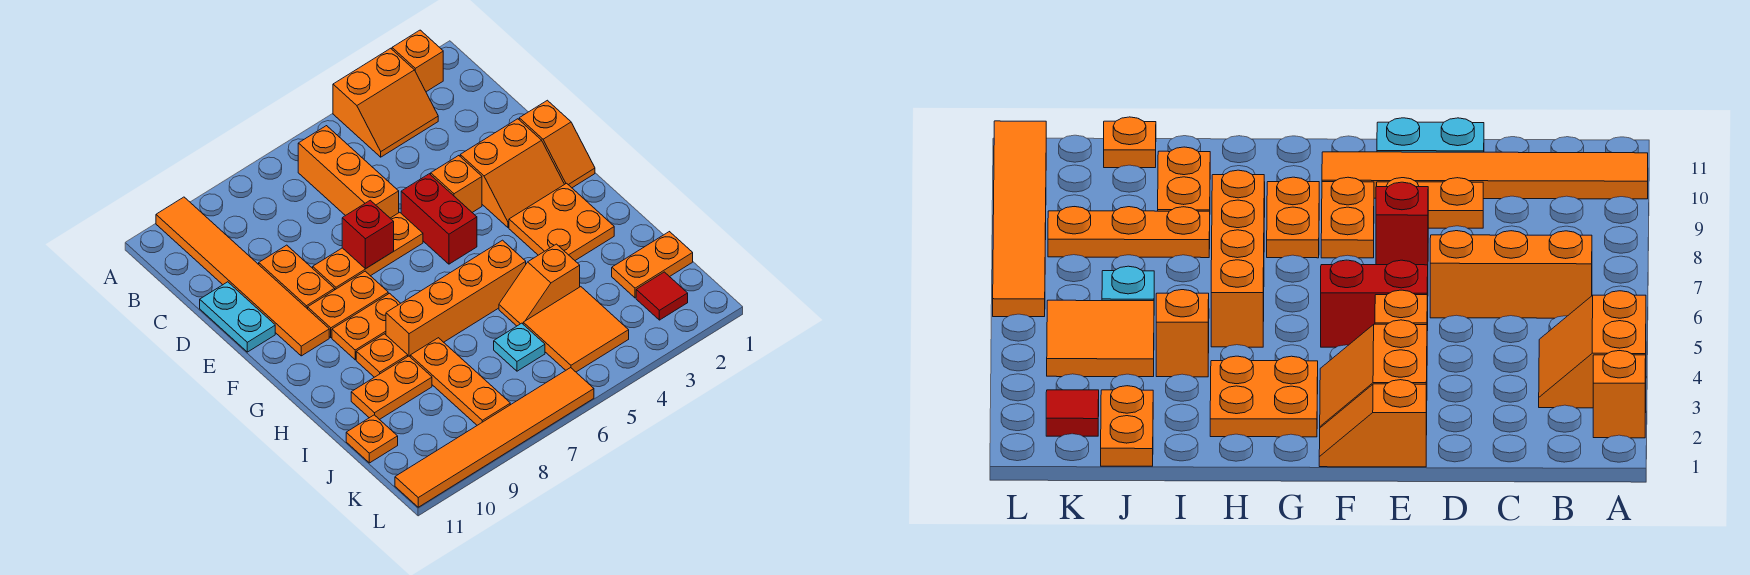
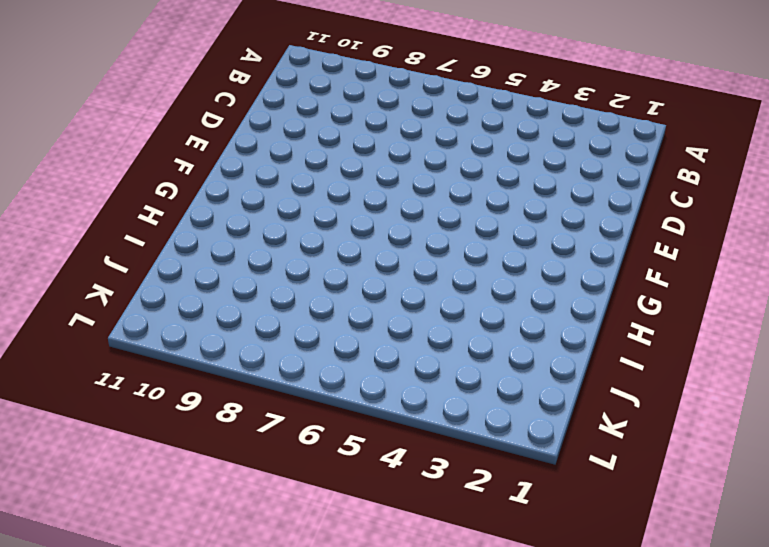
none -> orange brick A2 level 1
none -> orange slope A3:B4 level 1 top A
none -> orange tile A10:F10 level 1

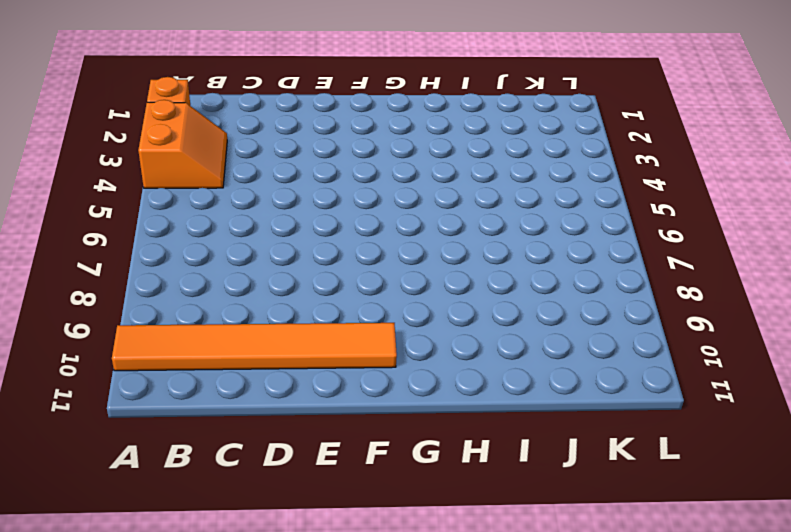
none -> orange brick B6:D6 level 1
none -> orange plate D9:E9 level 1
none -> cyan plate D11:E11 level 1

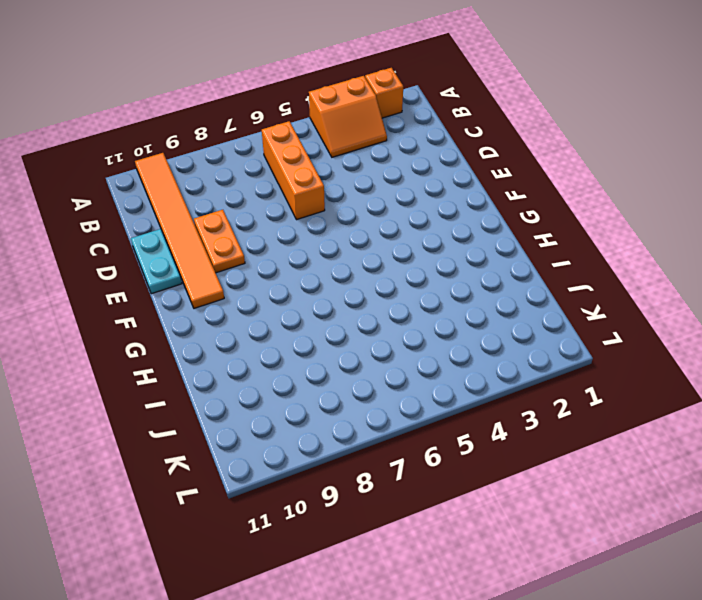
none -> orange slope E1:F1 level 1 top E
none -> orange slope E2:F3 level 1 top E
none -> orange brick E4 level 1

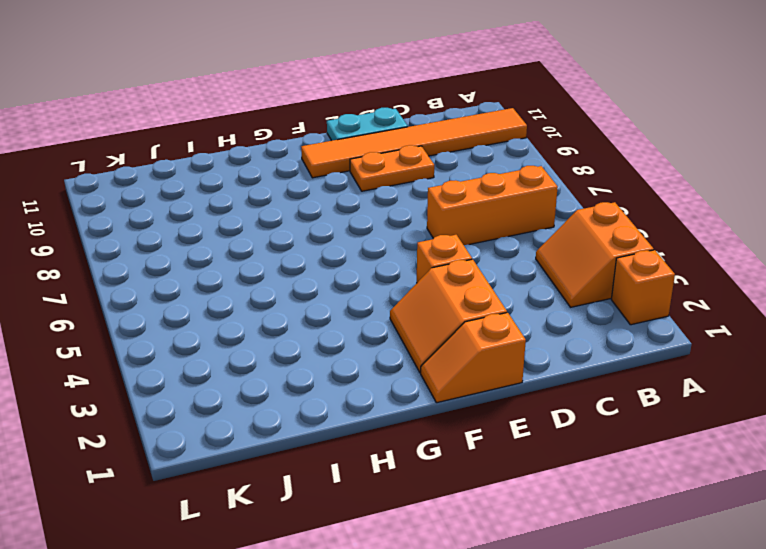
none -> red brick E5:F5 level 1
none -> orange plate E6:E8 level 1
none -> orange plate F8:F9 level 1

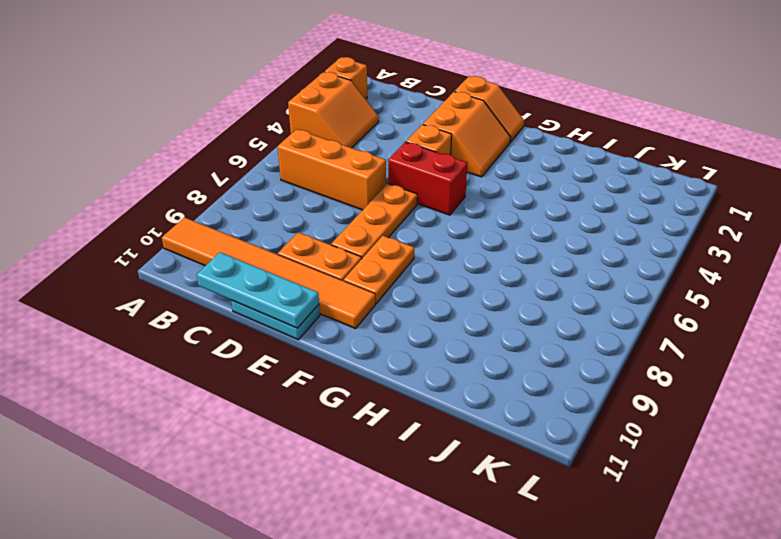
cyan plate C11:E11 level 2 -> none
none -> orange plate G2:H3 level 1
none -> orange plate G8:G9 level 1
none -> orange brick H5:H8 level 1

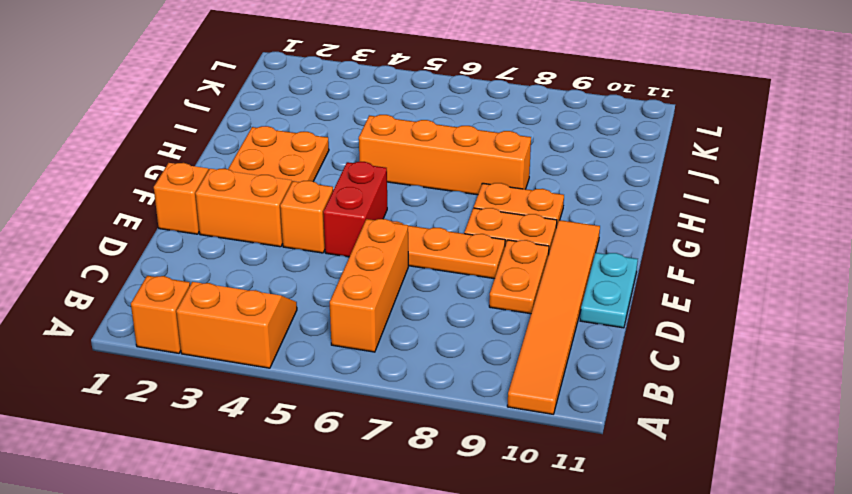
none -> orange plate H9 level 1
none -> orange slope I4:I5 level 1 top 4
none -> orange plate I8:K8 level 1

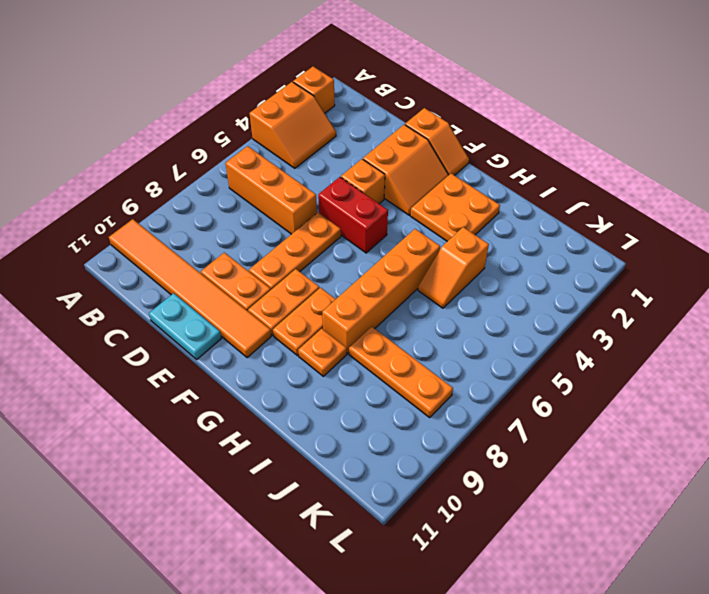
none -> orange plate I9:I10 level 1
none -> orange plate J1:J2 level 1
none -> orange tile J4:K5 level 1

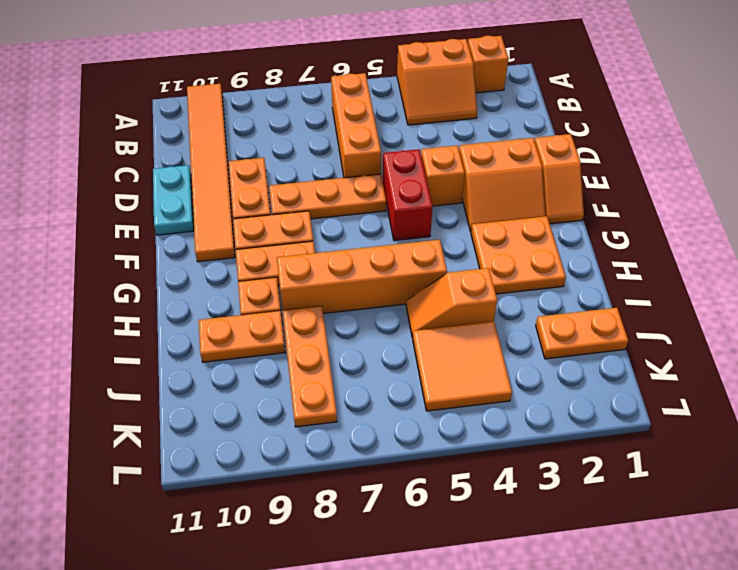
none -> cyan plate J6 level 1
none -> orange plate J11 level 1
none -> red tile K2 level 1

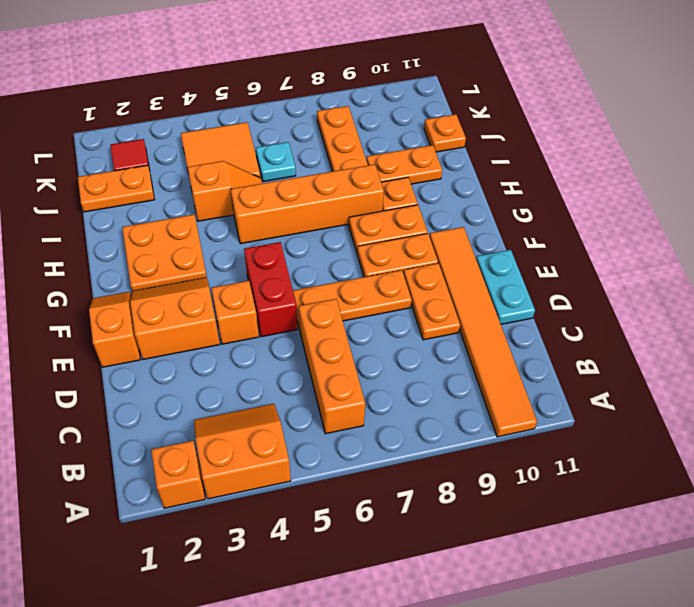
none -> orange tile L6:L11 level 1
none -> red brick E7 level 2

